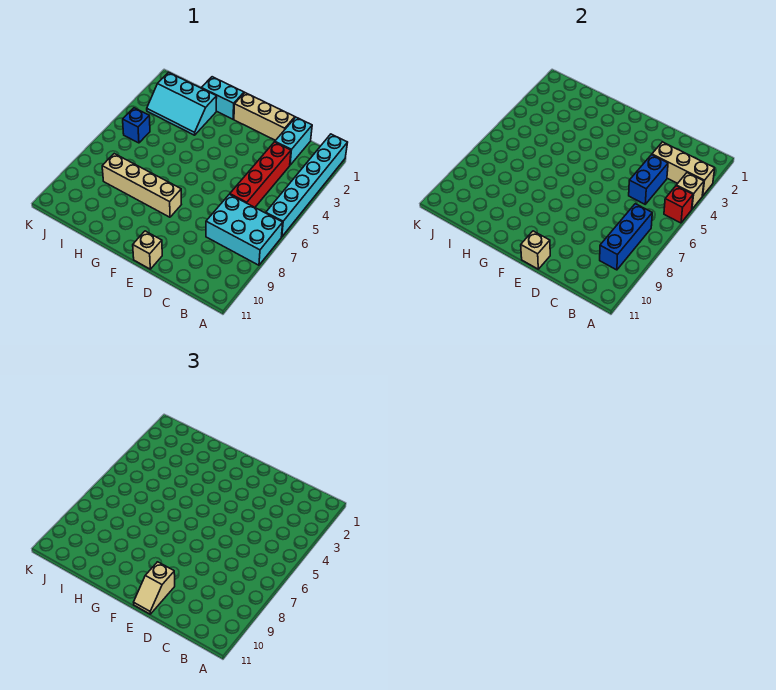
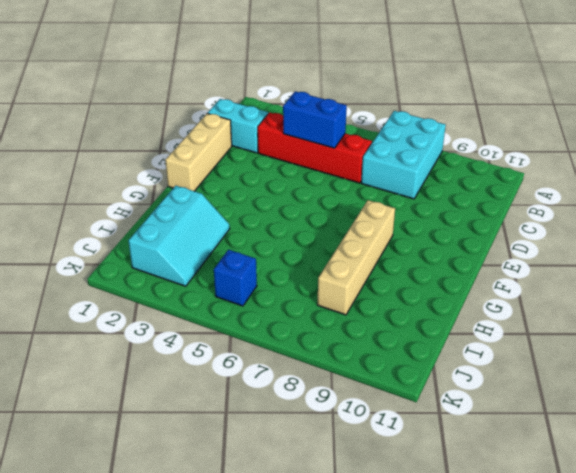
none -> cyan brick A1:A6 level 1
none -> tan brick E11 level 1
none -> cyan brick G1:H1 level 1

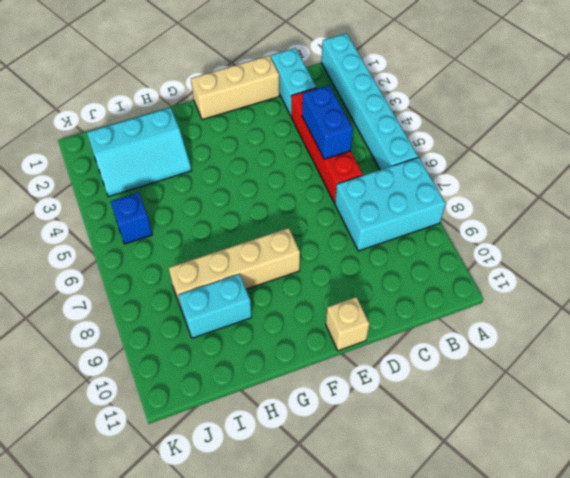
cyan brick H9:I9 level 1 -> cyan brick G1:H1 level 1
none -> tan brick A3:C3 level 2
none -> tan brick A4 level 2
none -> red brick A5 level 2

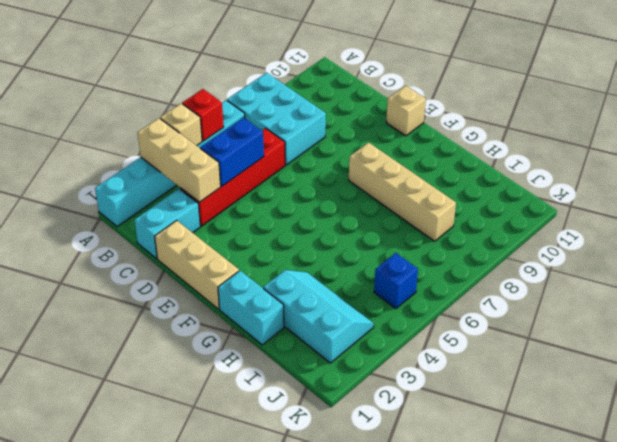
none -> blue brick B7:B9 level 2
none -> tan brick E11 level 2
none -> tan slope E10:E11 level 3 top 10

